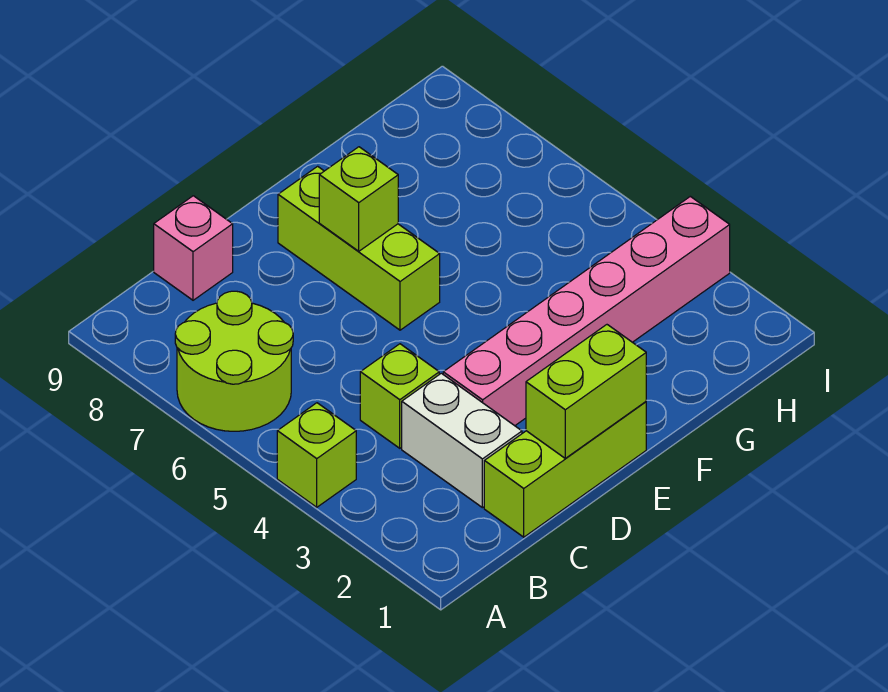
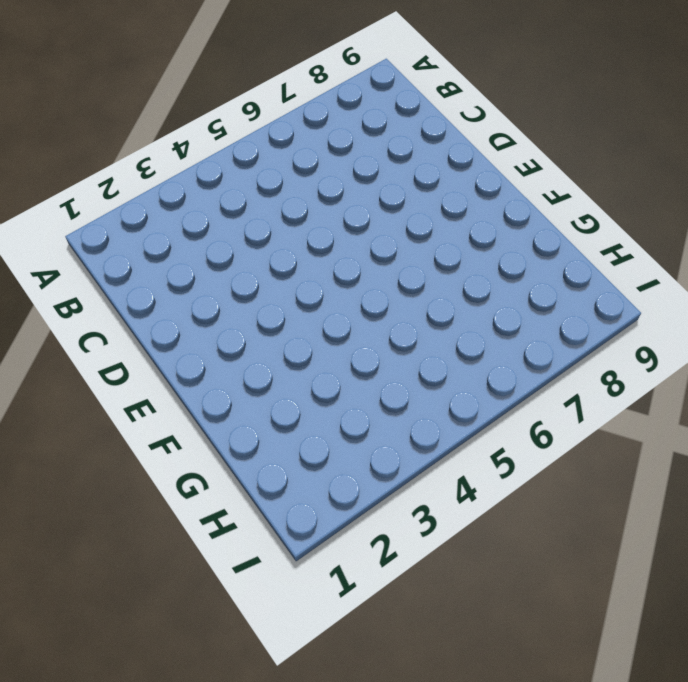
none -> lime brick A4 level 1
none -> lime round brick A6:B7 level 1

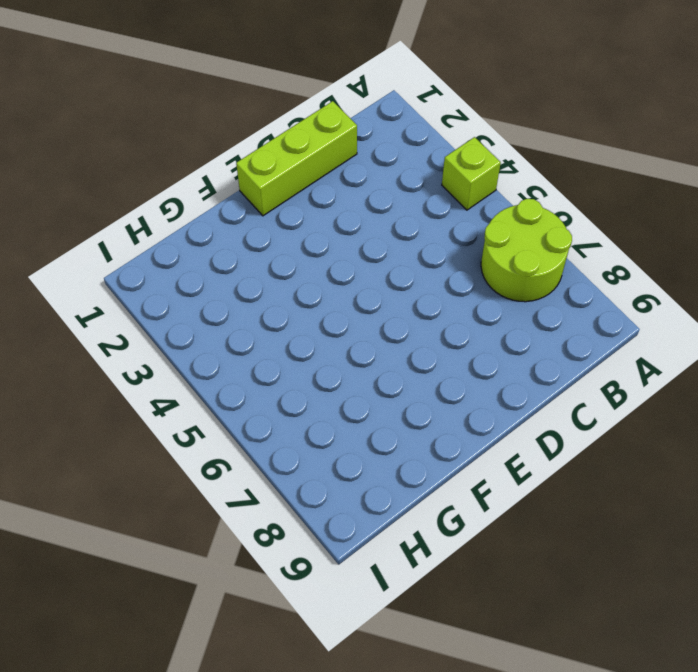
none -> white brick C2:C3 level 1
none -> lime brick C4 level 1

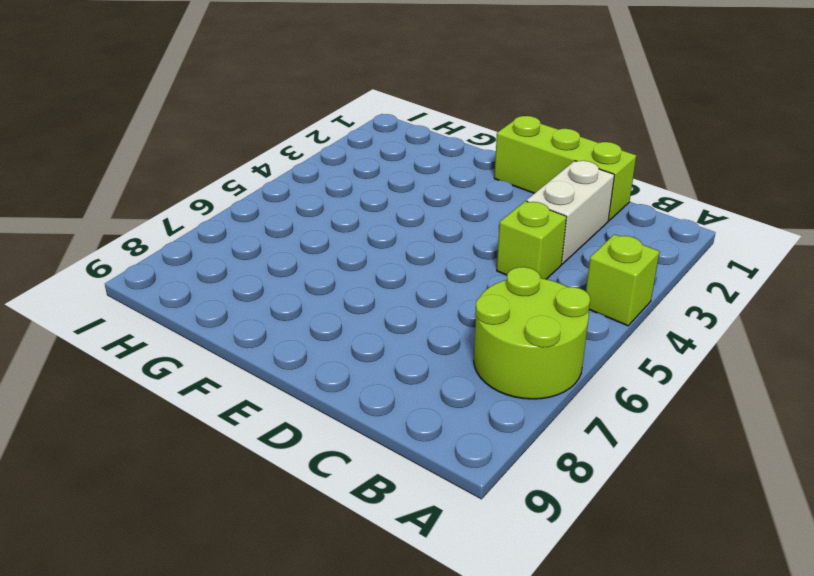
none -> pink brick C9 level 1
none -> pink brick D3:I3 level 1

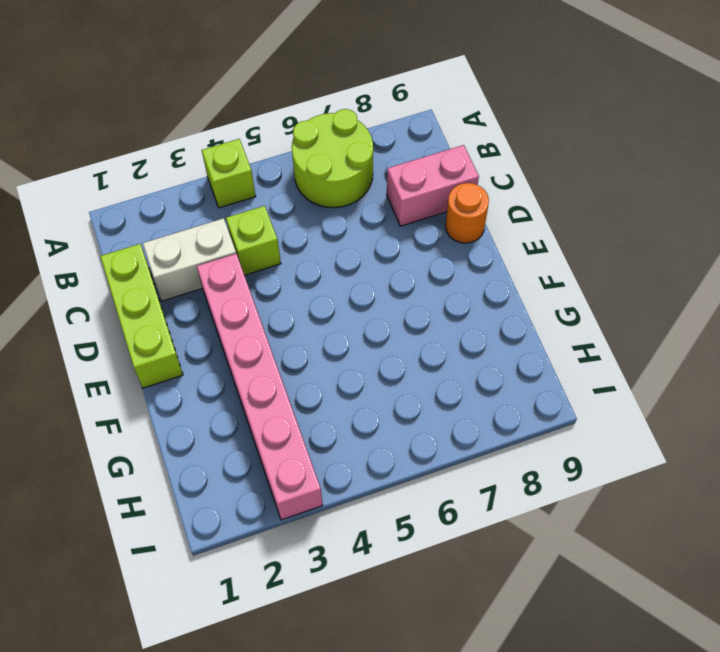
pink brick C8:C9 level 1 -> pink brick C9 level 1
orange round brick D9 level 1 -> none
none -> lime brick E6:E8 level 1
none -> lime brick D1:E1 level 2

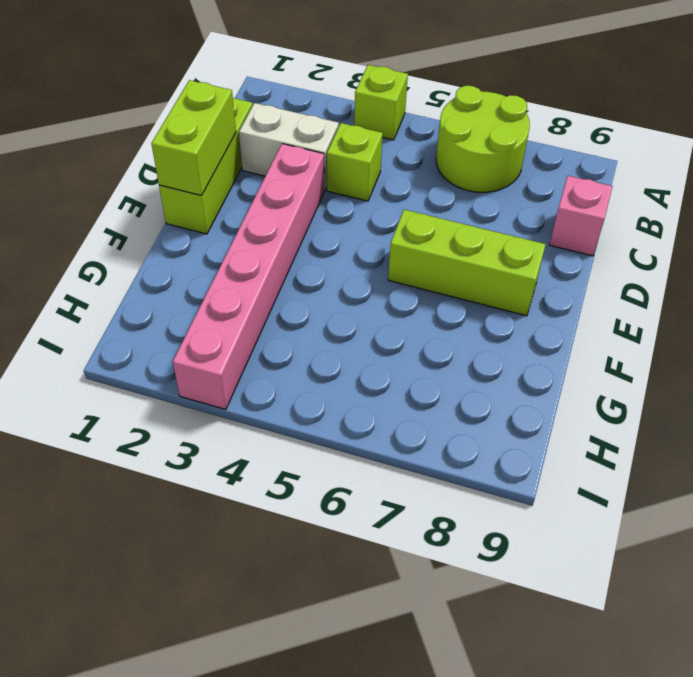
none -> lime brick E7 level 2

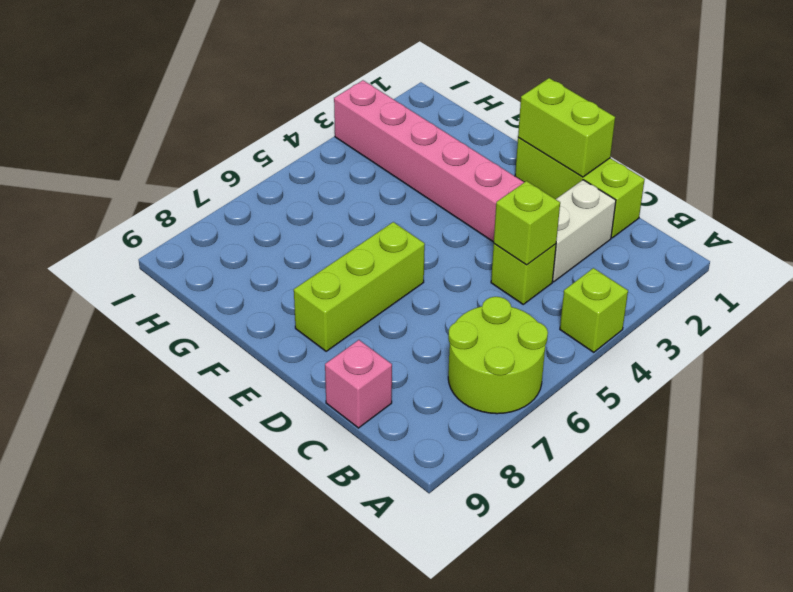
lime brick C4 level 2 -> lime brick E7 level 2

